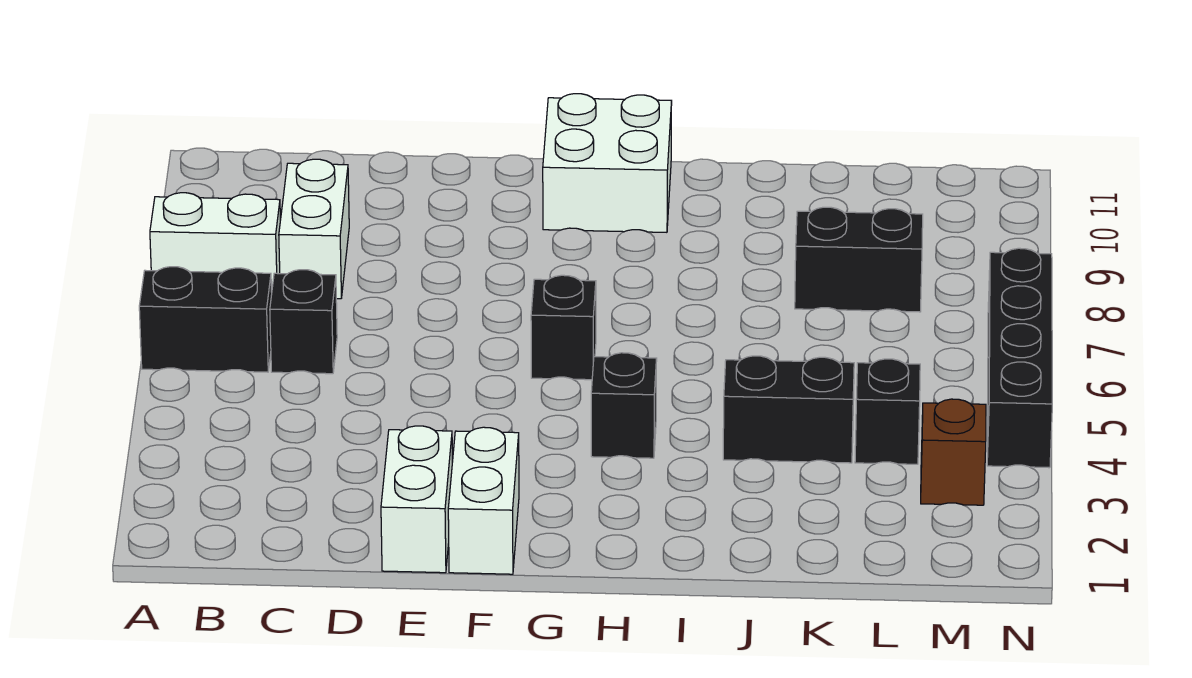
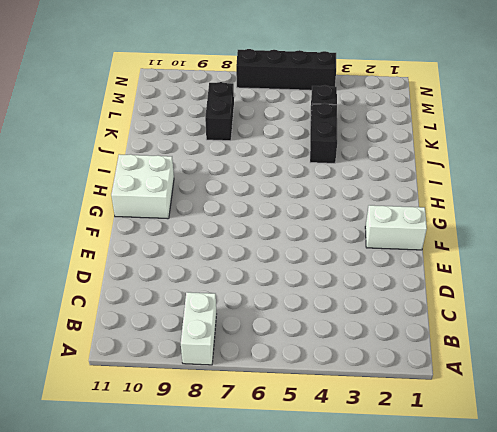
none -> black brick A6:B6 level 1
none -> black brick C6 level 1
none -> white brick C8:C9 level 1

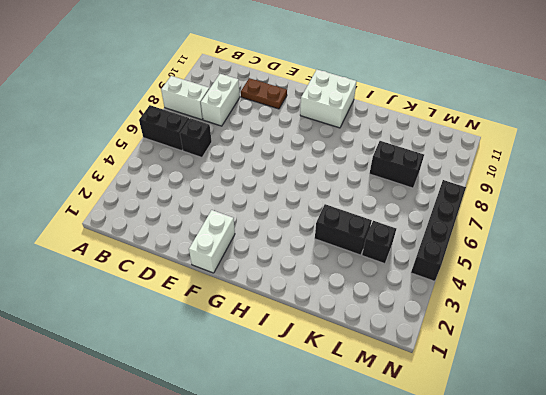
brown plate D10:E10 level 1 -> none
none -> white brick E1:E2 level 1
none -> black brick G6 level 1
none -> black brick H4 level 1

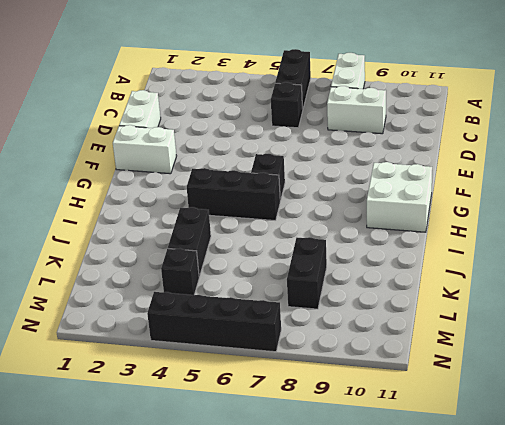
white brick D1:E1 level 1 -> white brick E1:E2 level 1
black brick H4:H6 level 1 -> black brick H4 level 1
none -> brown brick M3 level 1

